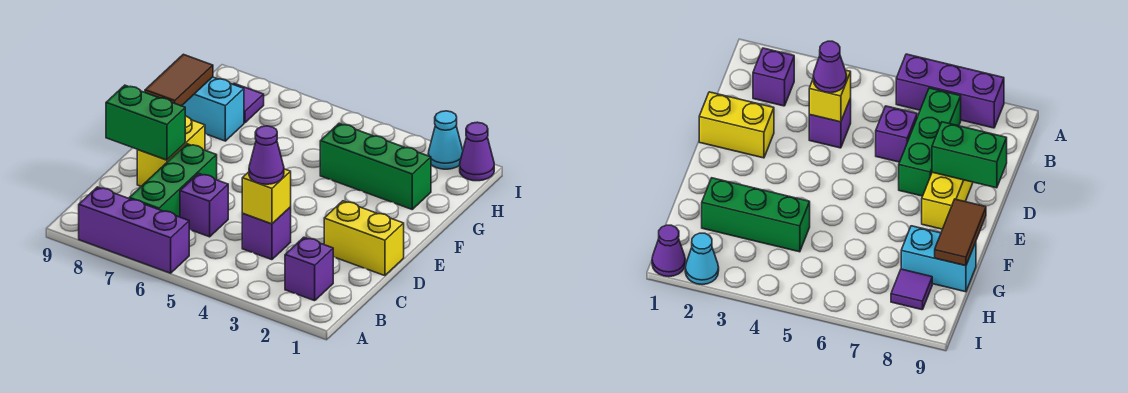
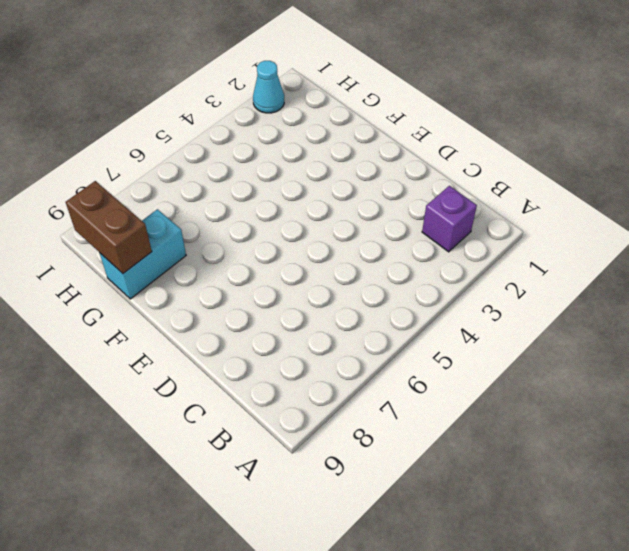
brown brick G9:H9 level 2 -> brown tile F9:G9 level 2
none -> purple brick A6:A8 level 1
none -> green brick B7:D7 level 1
none -> purple brick C4 level 1

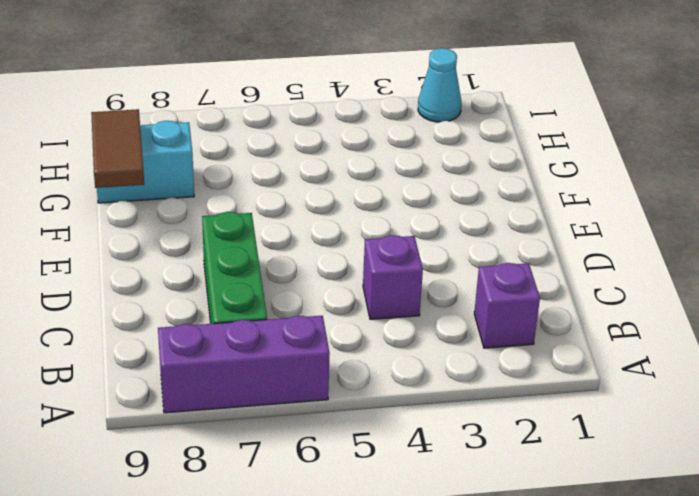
none -> purple brick C6 level 1
none -> yellow brick D1:D2 level 1
none -> yellow brick D8:E8 level 1

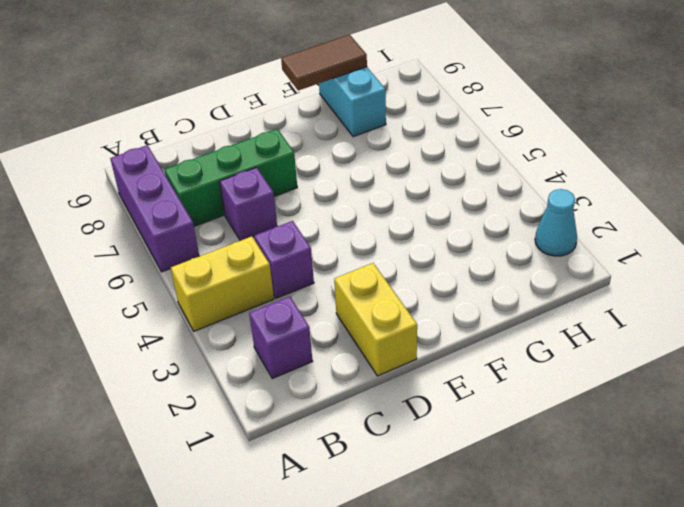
yellow brick A4:B4 level 1 -> yellow brick D8:E8 level 1
none -> green brick G2:G4 level 1
none -> purple tile H8 level 1
none -> purple cone I1 level 1

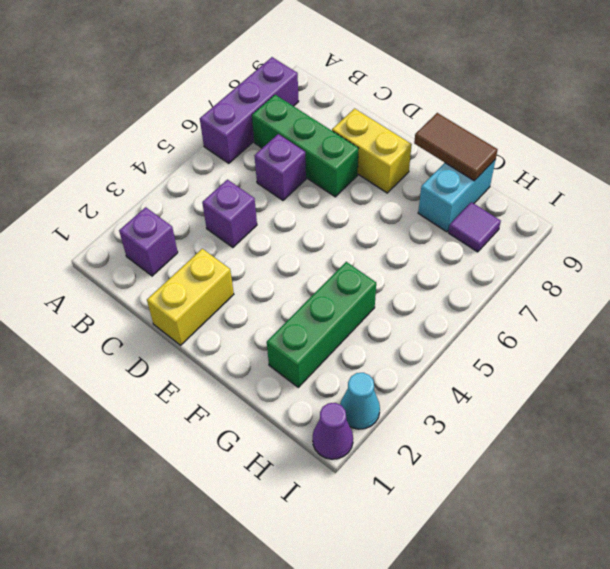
none -> yellow brick C4 level 2
none -> green brick D8:D9 level 2
none -> purple cone C4 level 3

